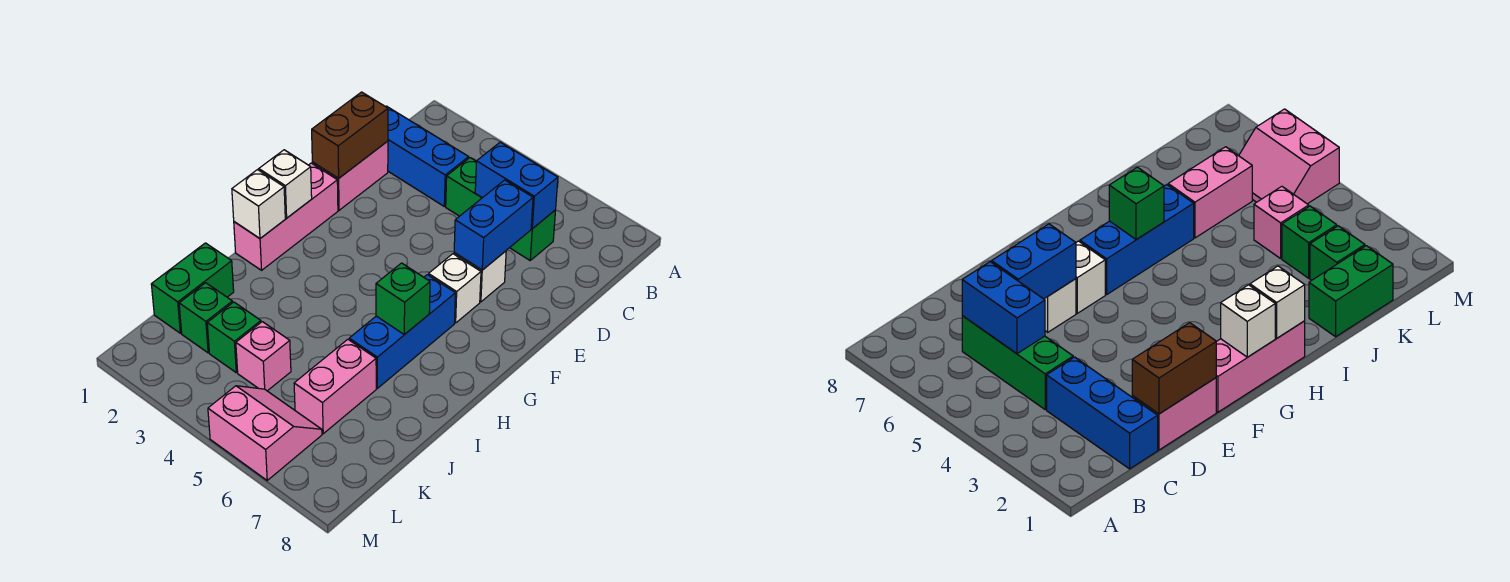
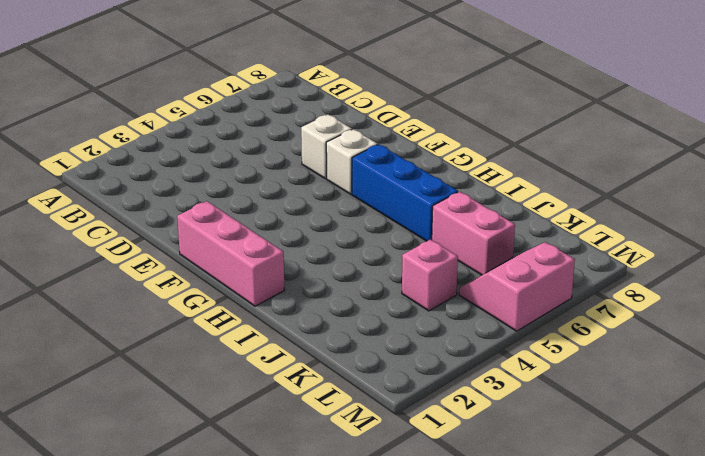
none -> blue brick C1:C3 level 1
none -> green brick C4:C6 level 1
none -> pink brick D1:E1 level 1

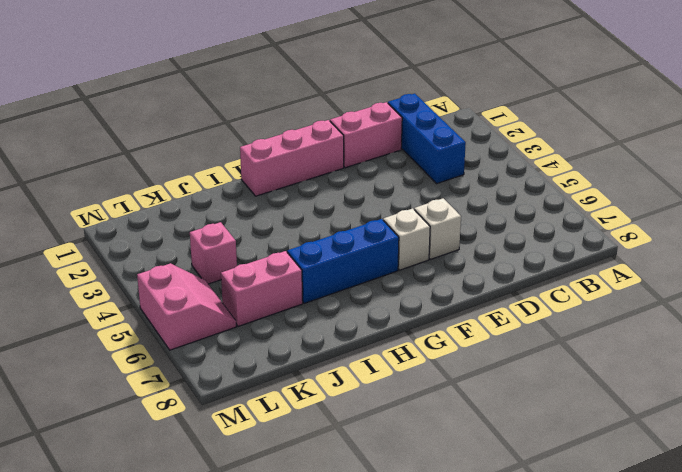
none -> green brick C4:C6 level 1
none -> green brick J1:K1 level 1
none -> green brick K2 level 1

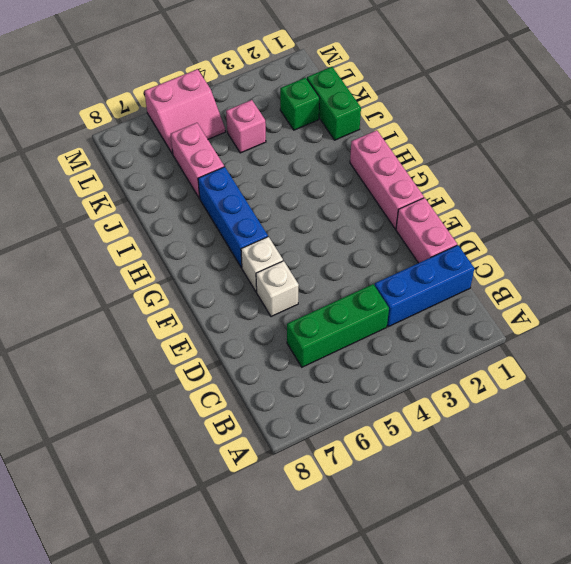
none -> green brick K3 level 1
none -> blue brick C5:C6 level 2
none -> brown brick D1:E1 level 2

